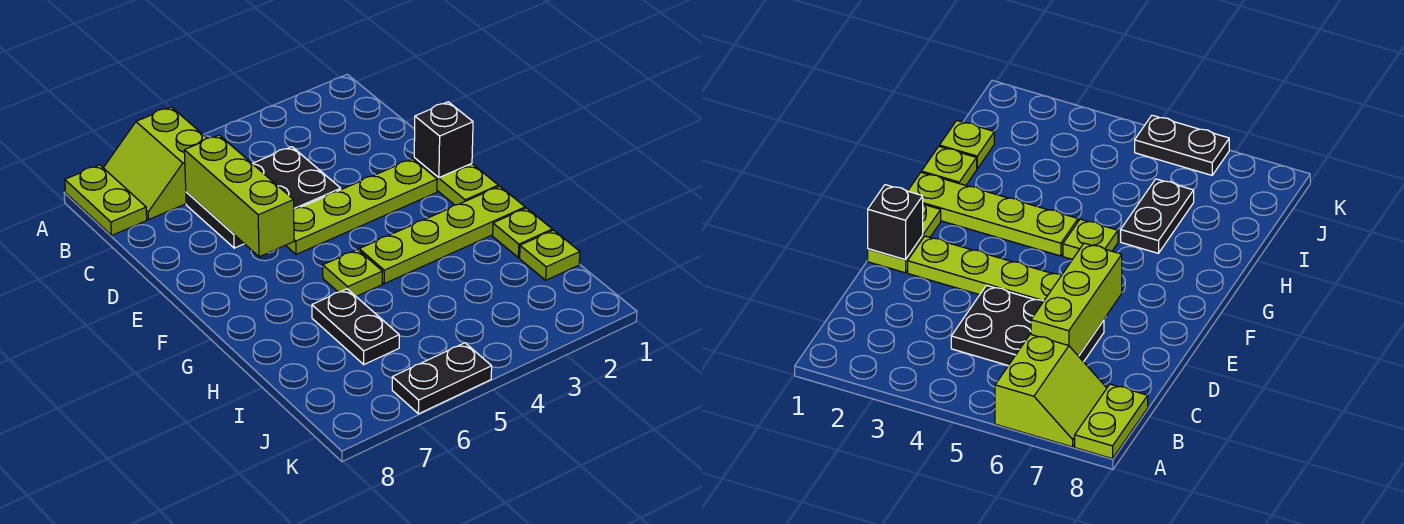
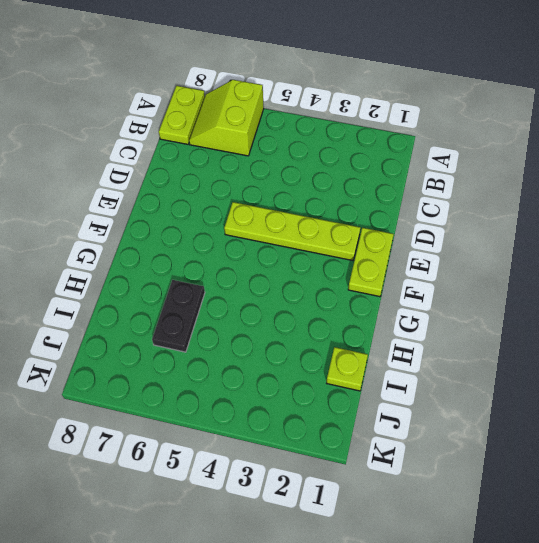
none -> black plate C4:D6 level 1
none -> lime plate G1:G4 level 1
none -> lime plate G5 level 1

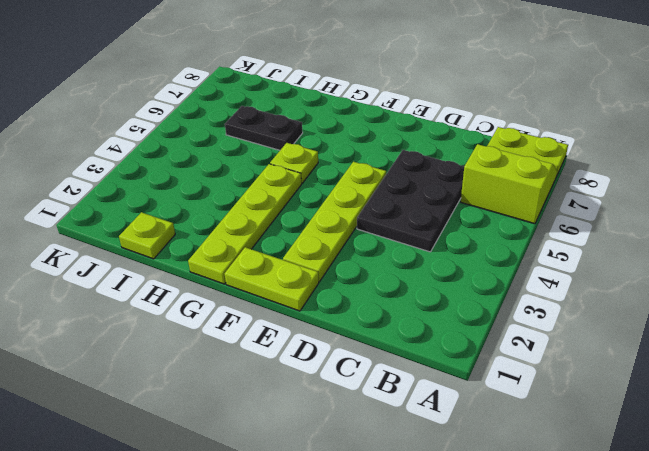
none -> lime plate H1 level 1
none -> black plate K5:K6 level 1
none -> lime brick C6:E6 level 2

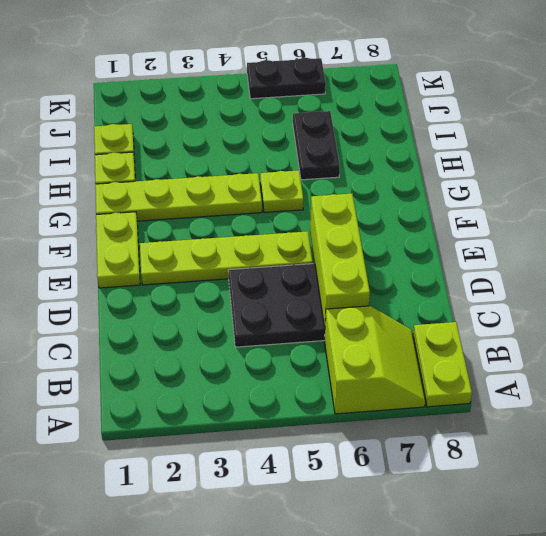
none -> black brick E1 level 2

